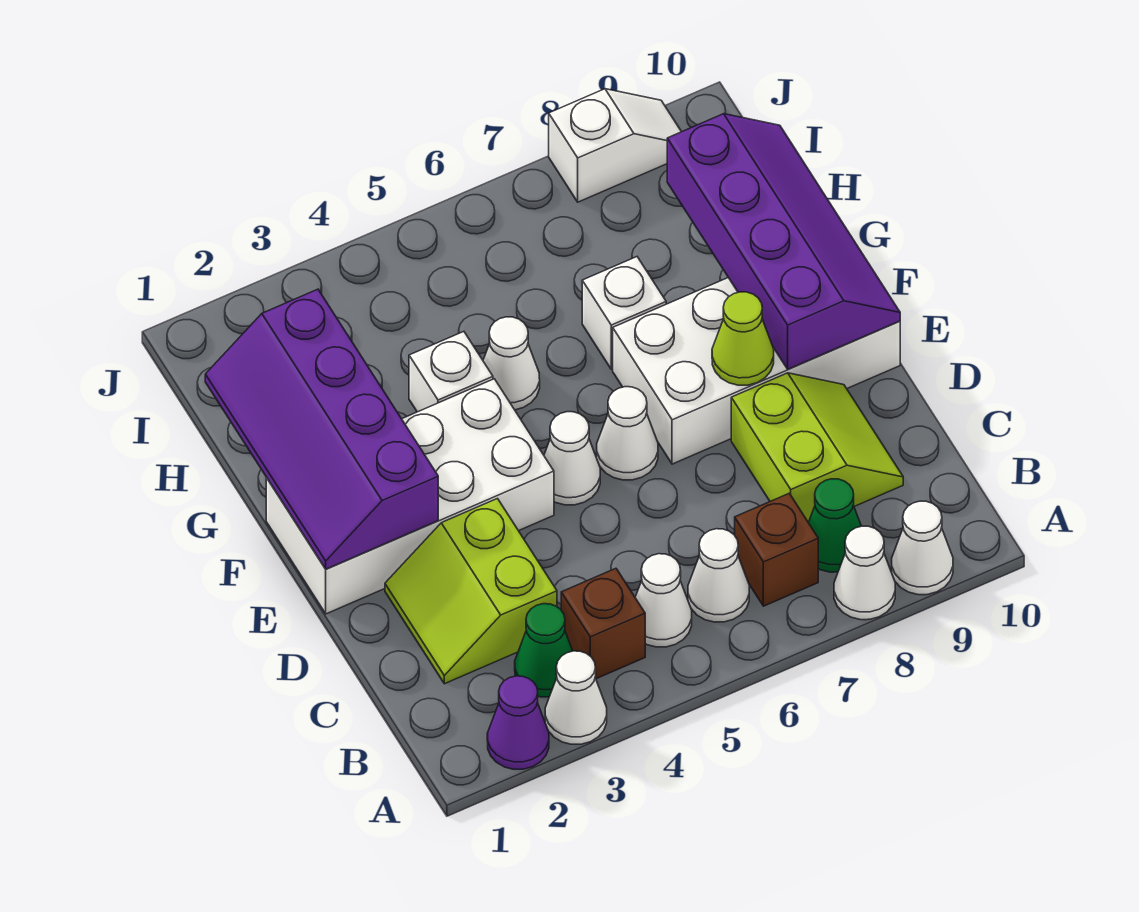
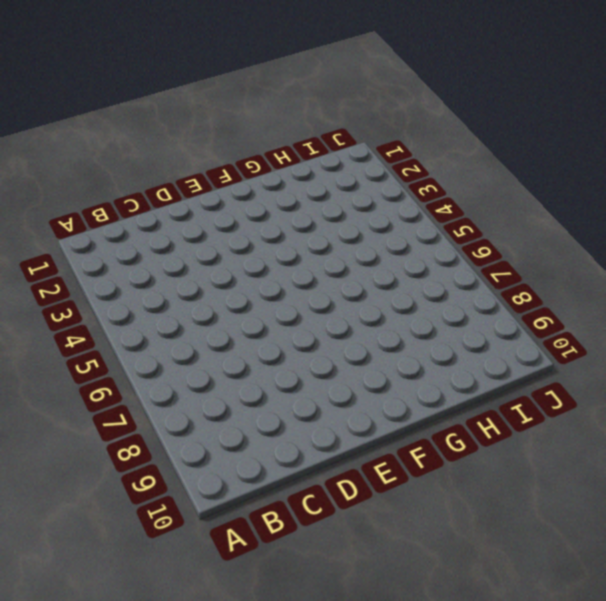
none -> purple cone A2 level 1
none -> white cone A3 level 1
none -> white cone A8 level 1

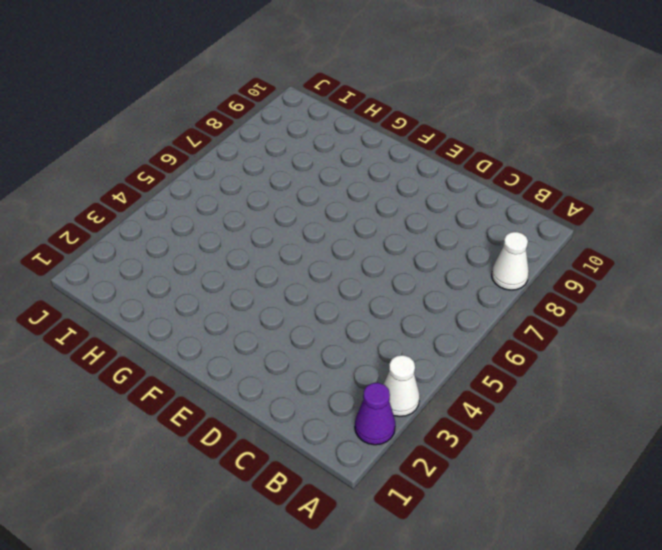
none -> white cone A9 level 1
none -> green cone B3 level 1
none -> brown brick B4 level 1

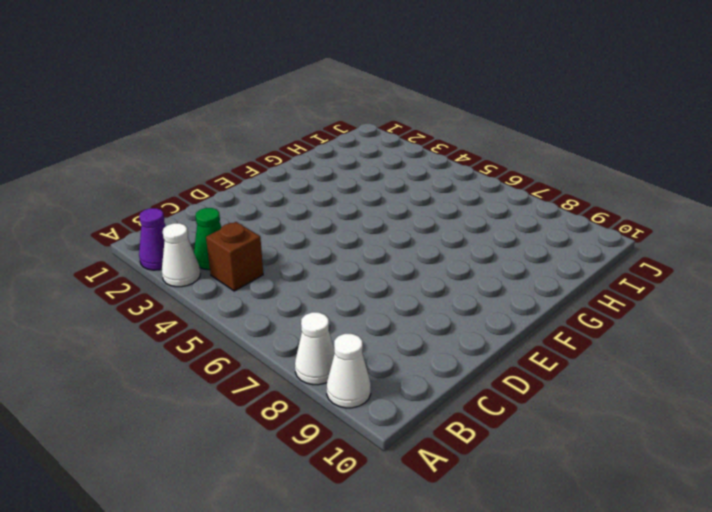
none -> white cone B5 level 1
none -> white cone B6 level 1
none -> brown brick B7 level 1

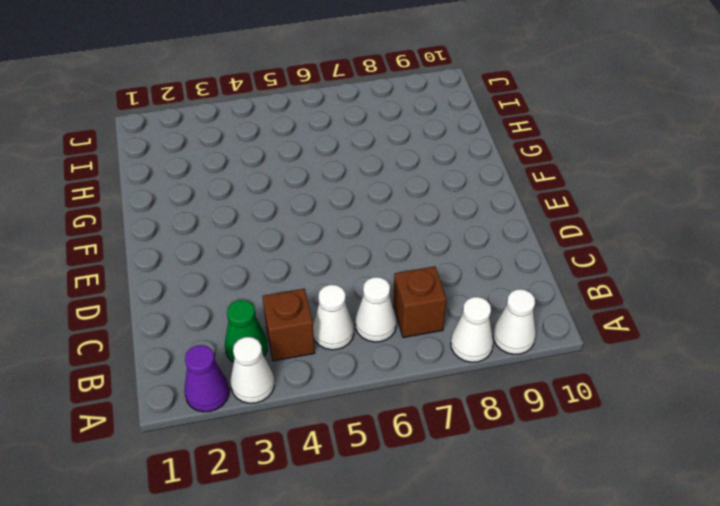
none -> green cone B8 level 1
none -> lime slope C2:D3 level 1 top 3
none -> lime slope C8:D9 level 1 top 8

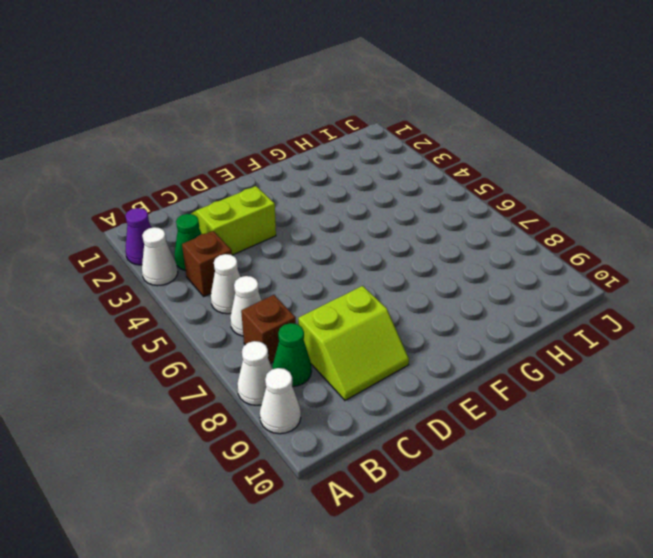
none -> white brick E1:F4 level 1
none -> white cone E5 level 1
none -> white cone E6 level 1

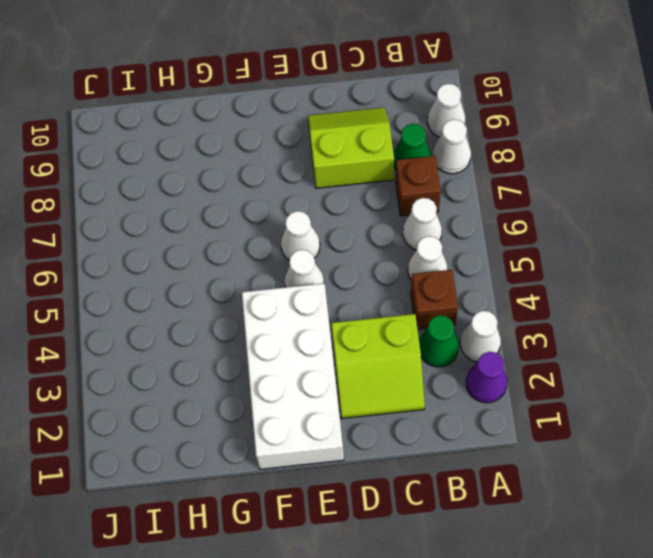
none -> white brick E7:F10 level 1
none -> white brick G4 level 1
none -> white cone G5 level 1

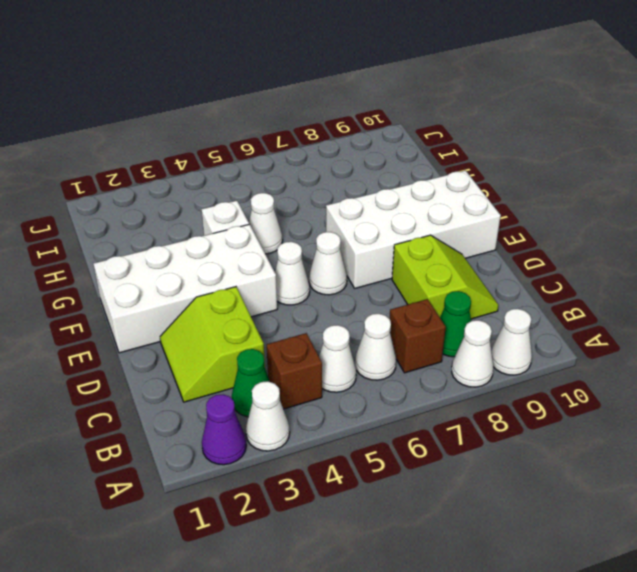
none -> white brick G7 level 1
none -> white slope J8:J9 level 1 top 8
none -> purple slope E1:H2 level 2 top 2

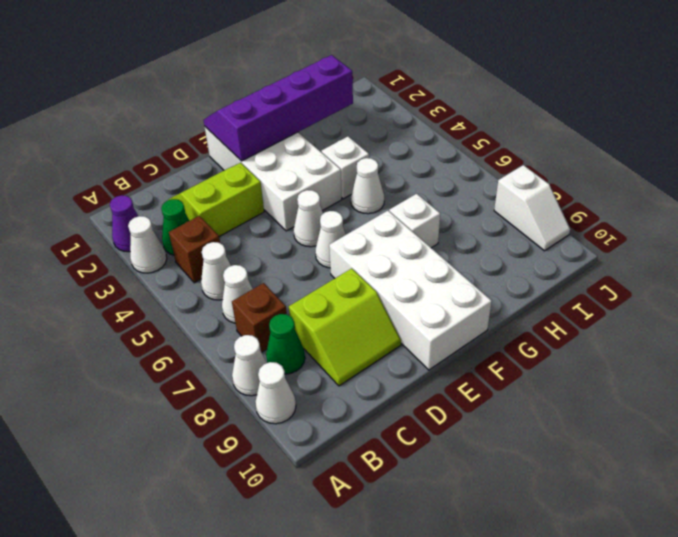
none -> lime cone E8 level 2
none -> purple slope E9:H10 level 2 top 9

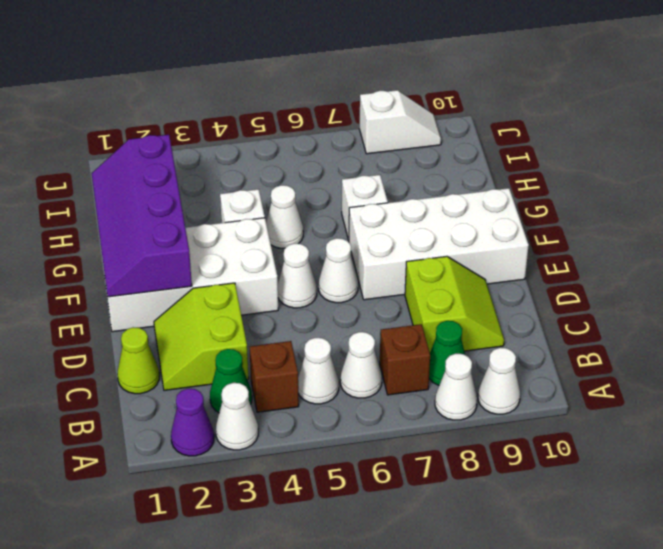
lime cone C1 level 1 -> lime cone E8 level 2
none -> purple slope E9:H10 level 2 top 9

